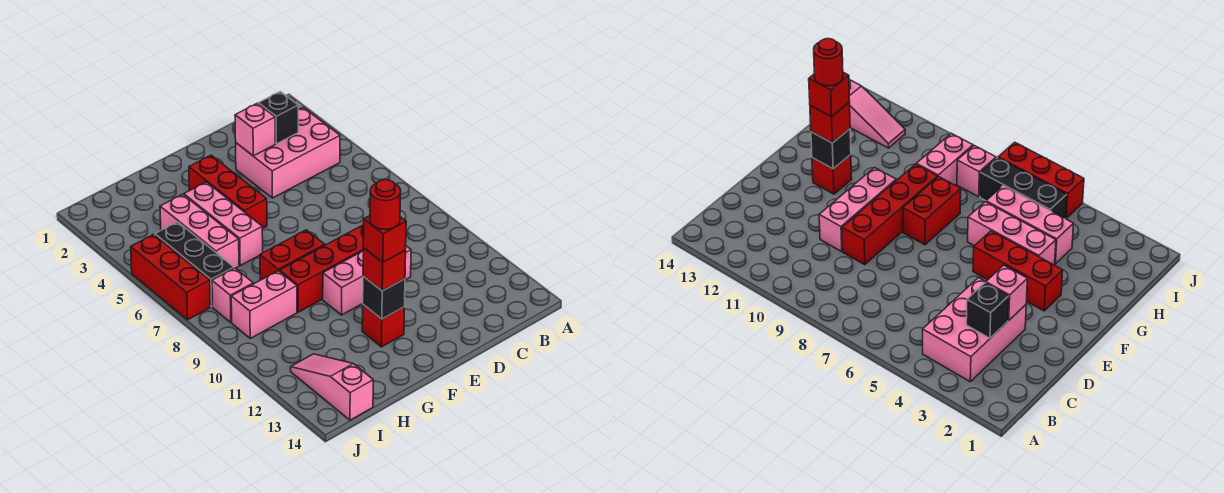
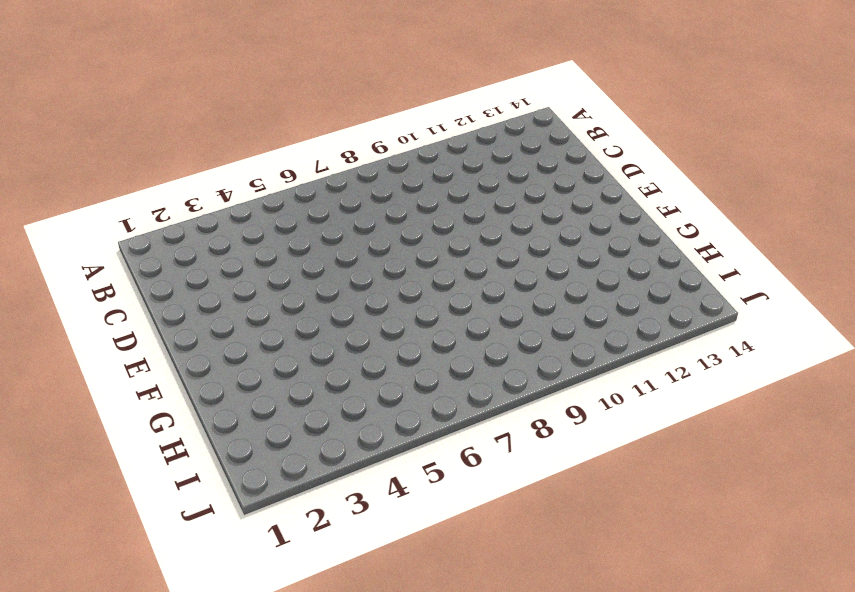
none -> pink brick B3:D4 level 1
none -> red brick D9:G9 level 1
none -> pink brick D10:F10 level 1

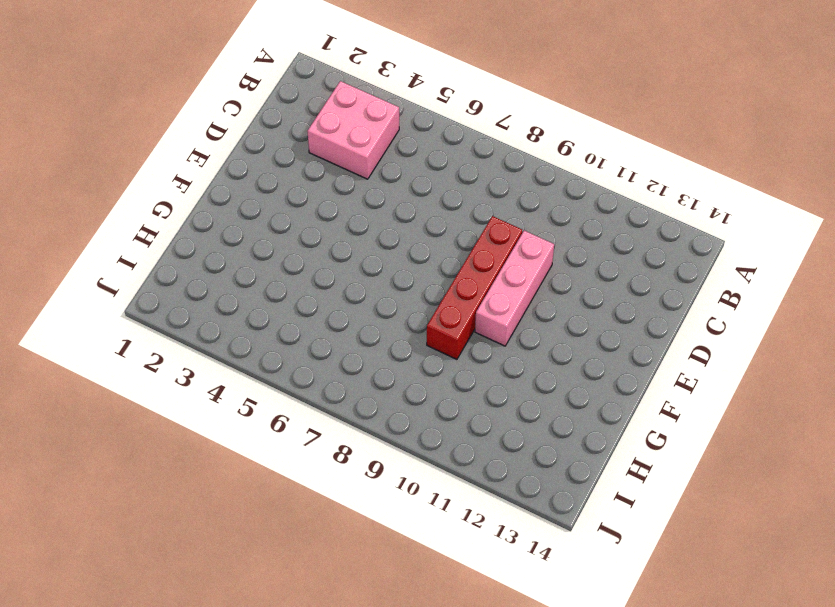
pink brick B3:C4 level 1 -> pink brick B3:D4 level 1
none -> red brick F3:F5 level 1
none -> red brick F8:G8 level 1
none -> red brick F12 level 1

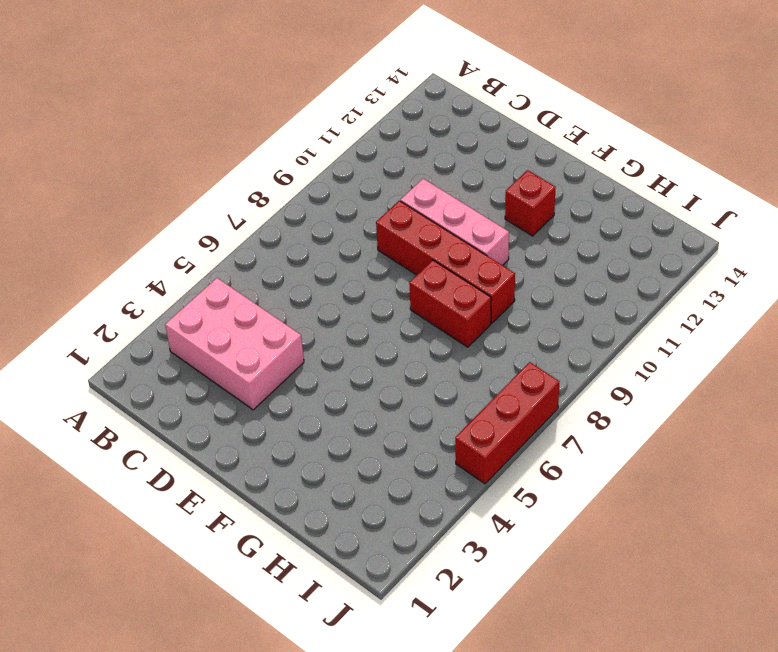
none -> red brick F3:F5 level 1
none -> pink brick G4:G6 level 1
none -> pink brick H4:H6 level 1

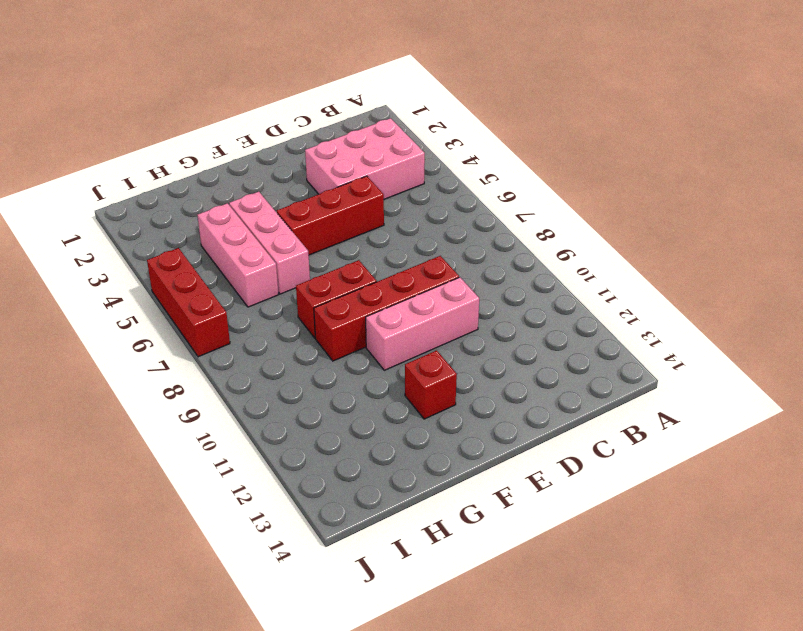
red brick D5:F5 level 1 -> red brick F3:F5 level 1
none -> pink brick H9:I9 level 1
none -> black brick I5:I7 level 1
none -> pink brick I8 level 1

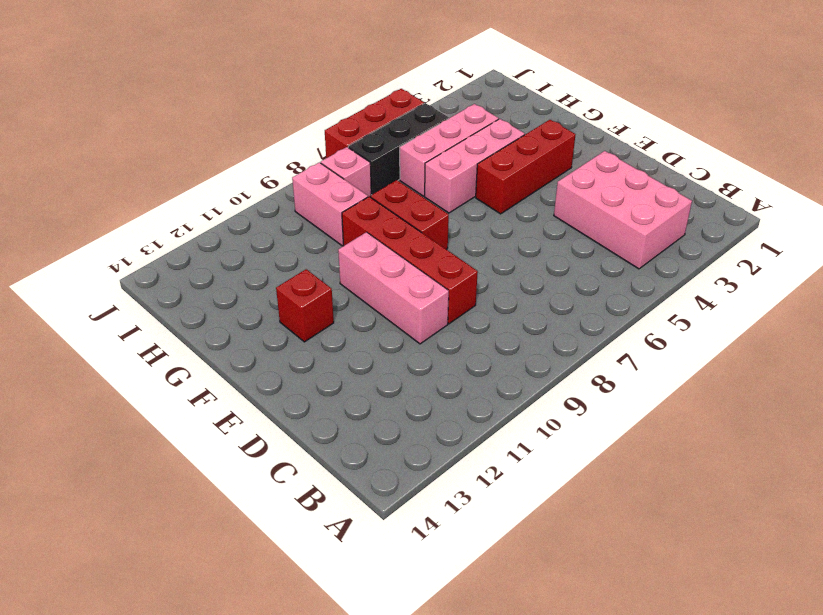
none -> pink slope I12:I14 level 1 top 14
none -> black brick C3 level 2
none -> pink brick D3 level 2

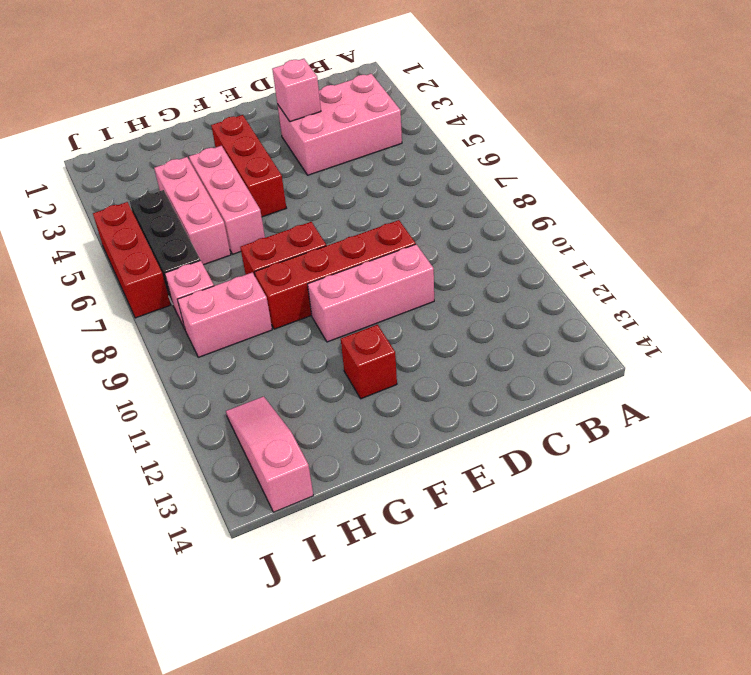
none -> black brick C3 level 2
none -> black brick F12 level 2
none -> red brick F12 level 3

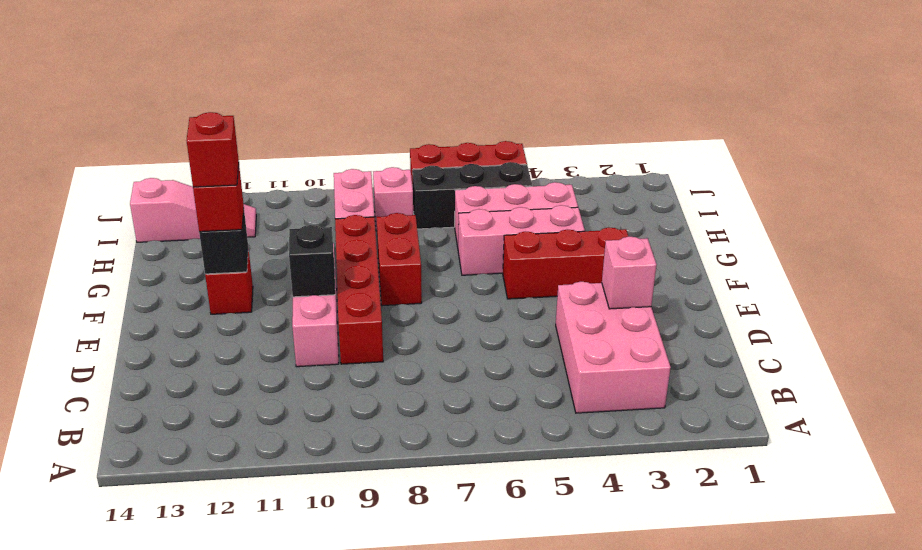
black brick E10 level 2 -> black brick C3 level 2
none -> red round brick F12 level 5

